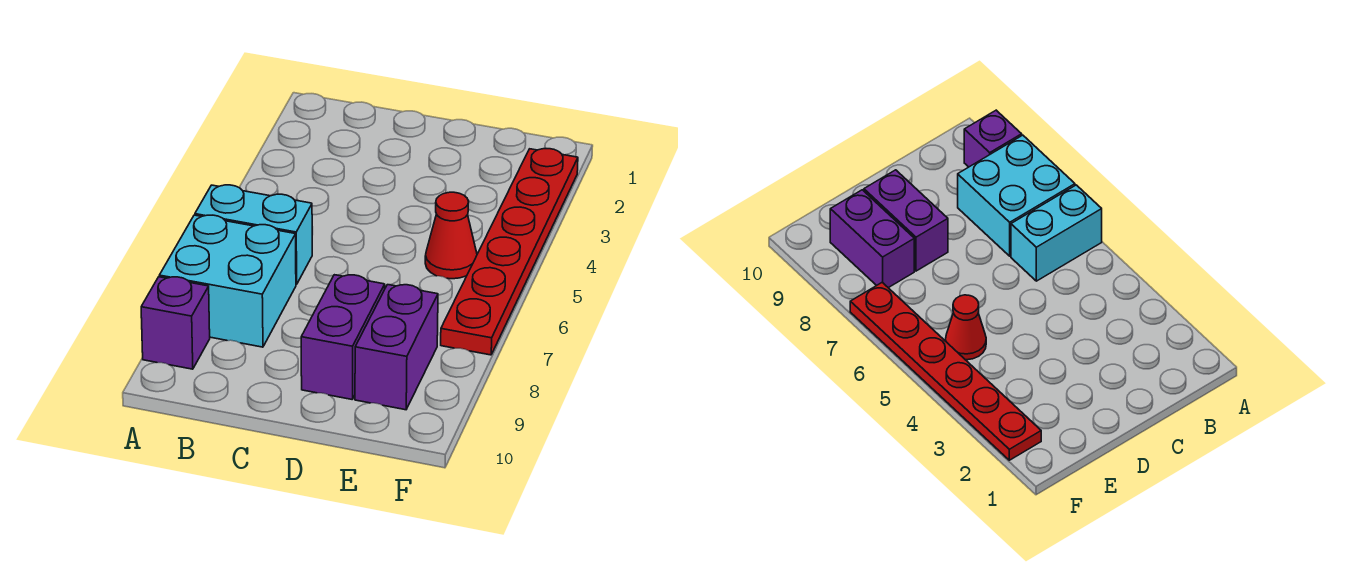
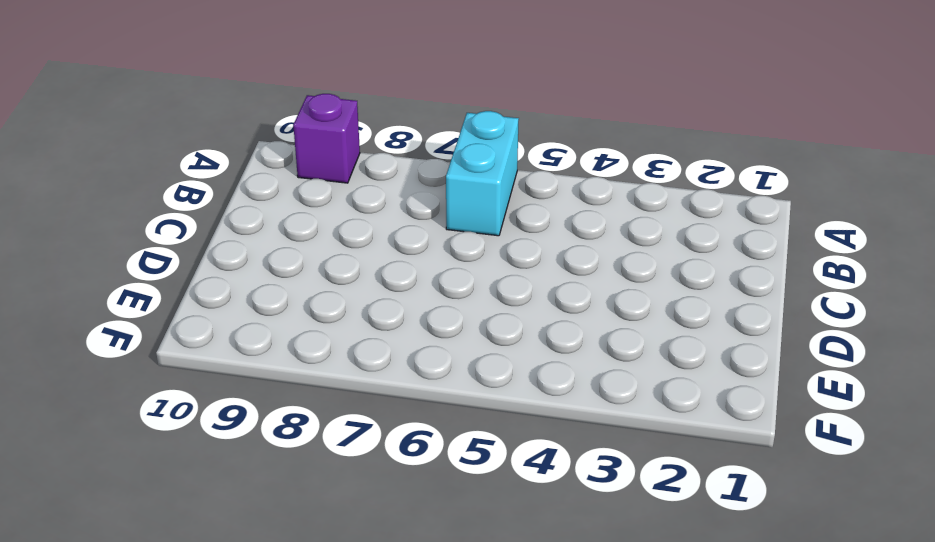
none -> cyan brick A7:B8 level 1
none -> purple brick D8:D9 level 1

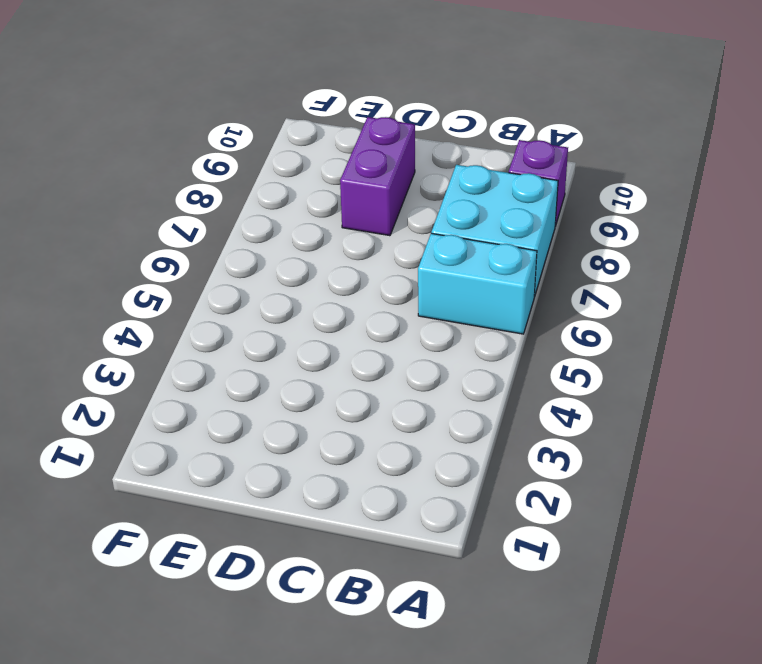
none -> red cone E5 level 1
none -> purple brick E8:E9 level 1

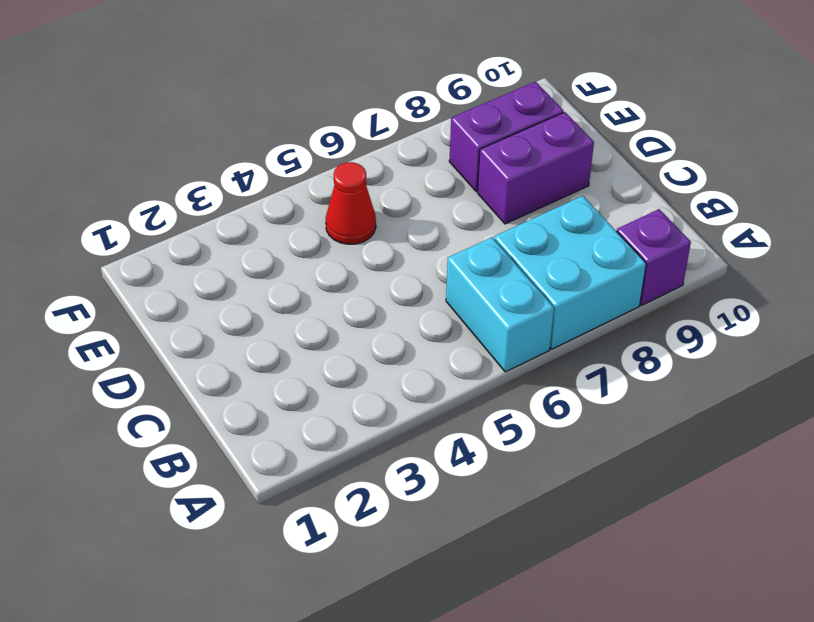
none -> red plate F2:F7 level 1

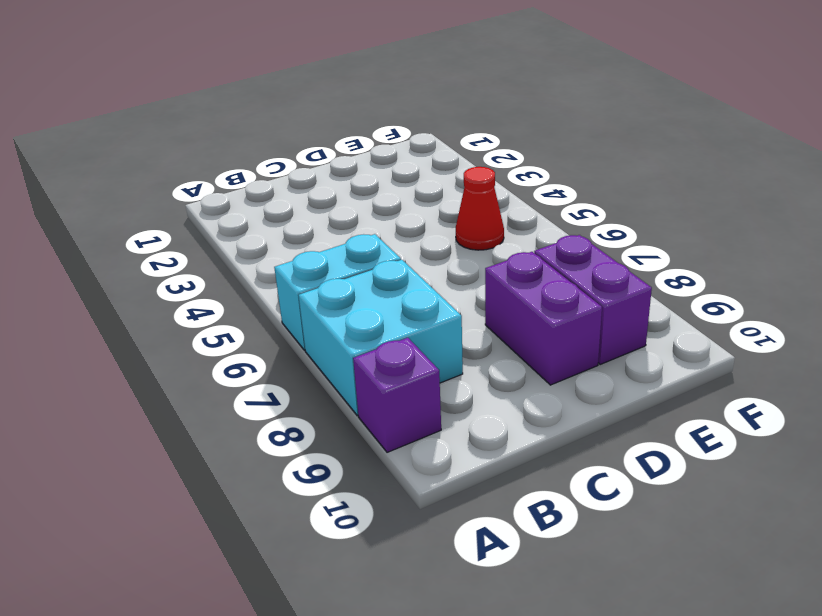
none -> red plate F2:F7 level 1

